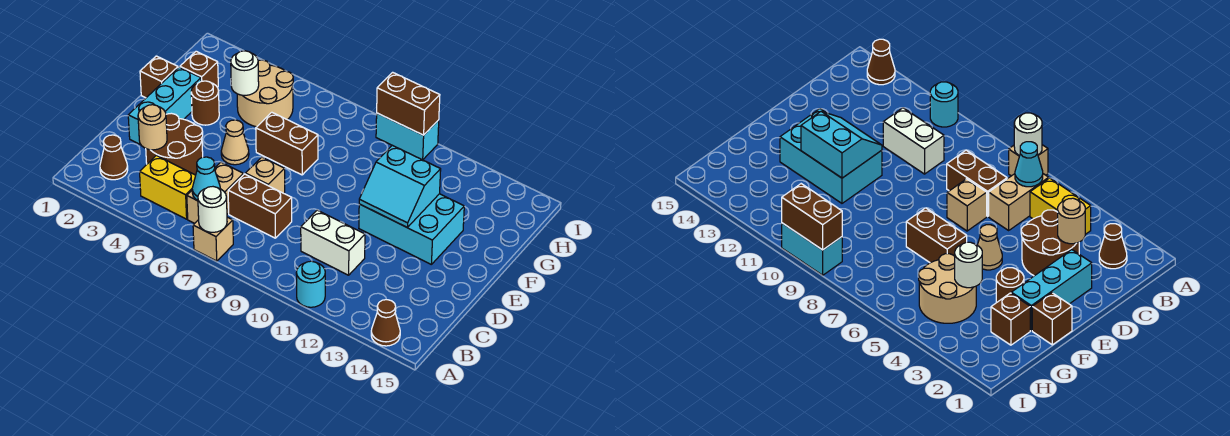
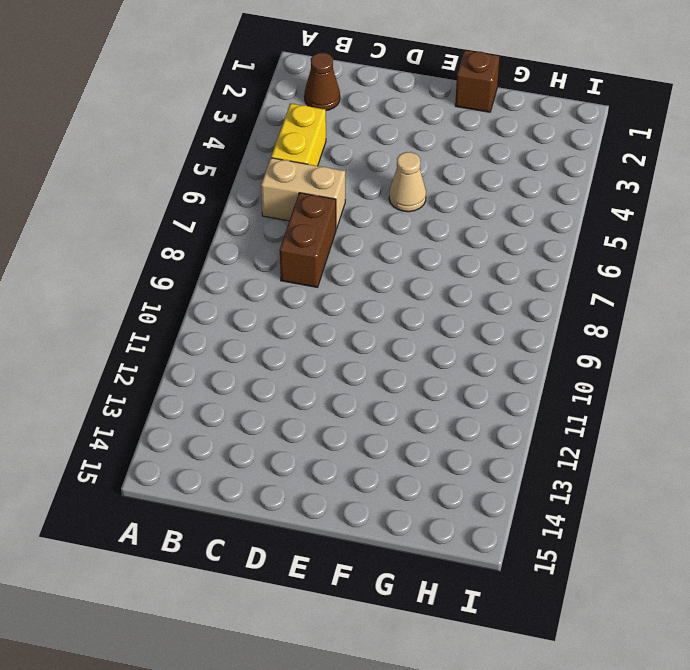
none -> tan brick A7 level 1
none -> cyan round brick A11 level 1
none -> brown cone A14 level 1

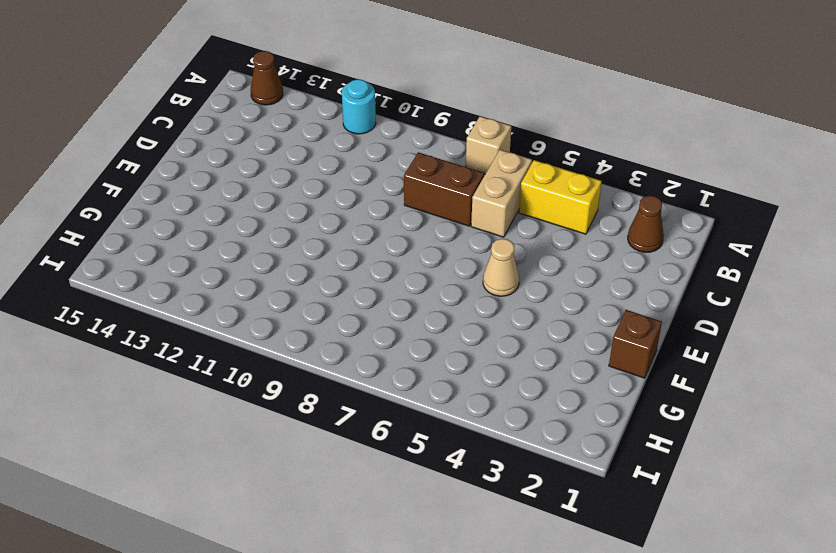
none -> brown round brick C3:D4 level 1
none -> white brick C10:C11 level 1
none -> cyan brick D2:F2 level 1

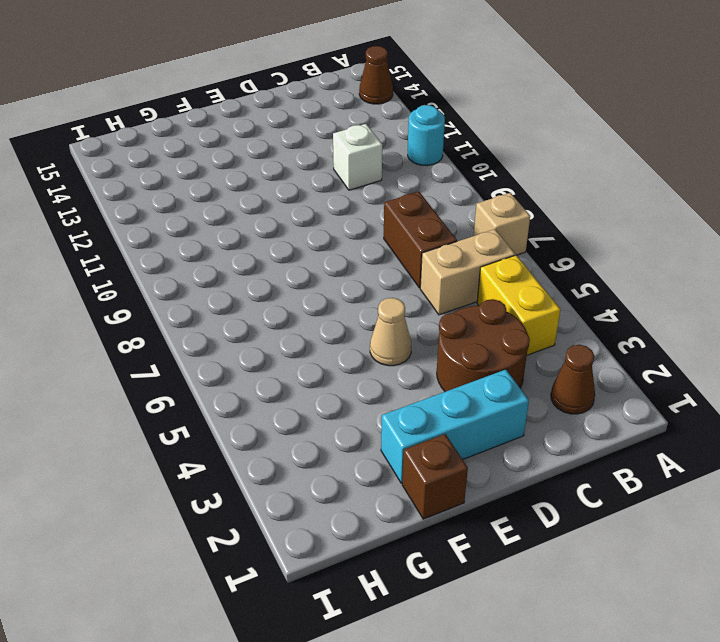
white brick C11 level 1 -> white brick C10:C11 level 1
none -> tan brick D7 level 1
none -> cyan brick E11:F13 level 1
none -> brown round brick F3 level 1

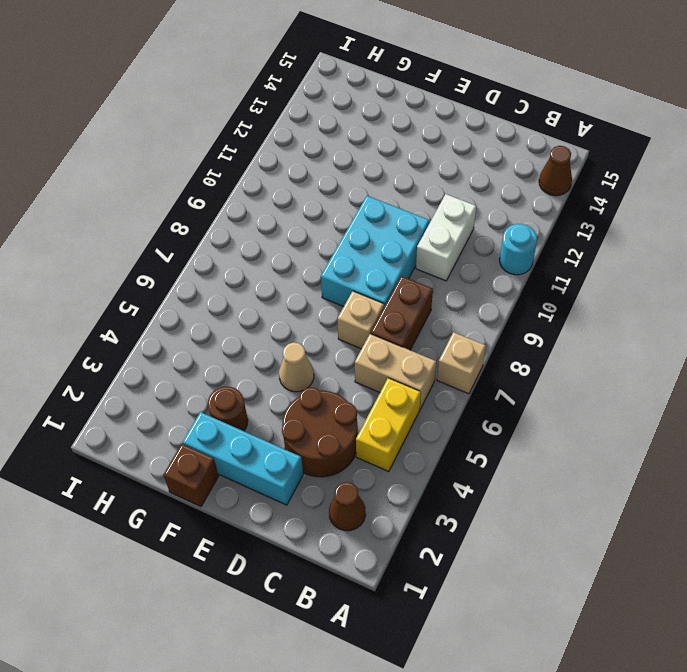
cyan brick D8:E10 level 1 -> cyan brick E11:F13 level 1
none -> brown brick F6:F7 level 1
none -> brown brick G2 level 1
none -> tan round brick G4:H5 level 1

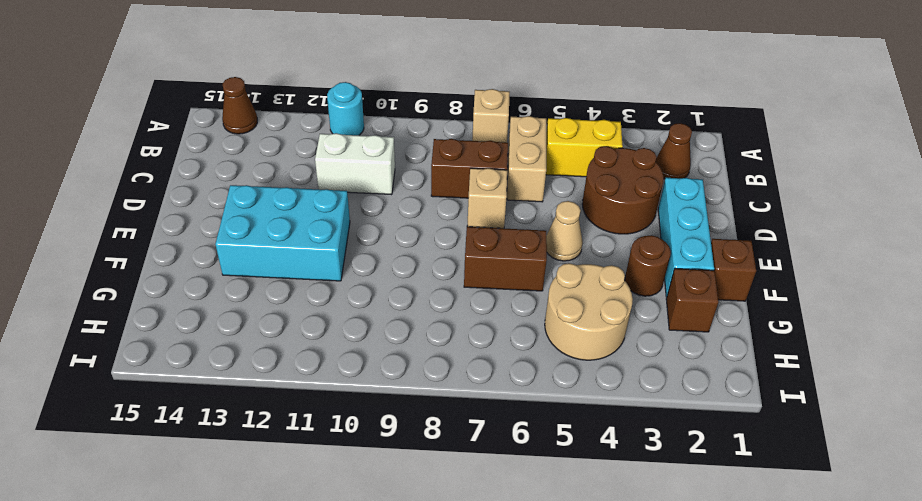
none -> cyan brick I9:I10 level 1
none -> white round brick A7 level 2
none -> cyan cone B6 level 2

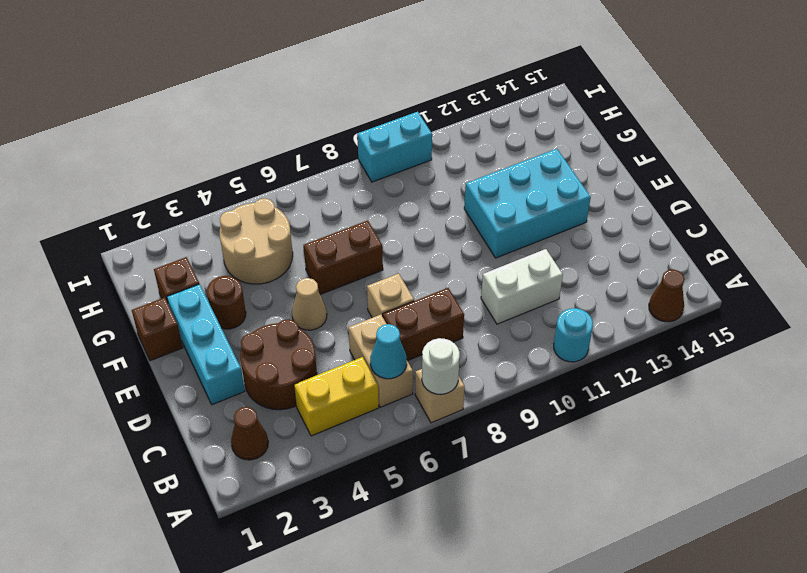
none -> tan round brick C3 level 2
none -> cyan slope E11:F12 level 2 top F
none -> white round brick G4 level 2

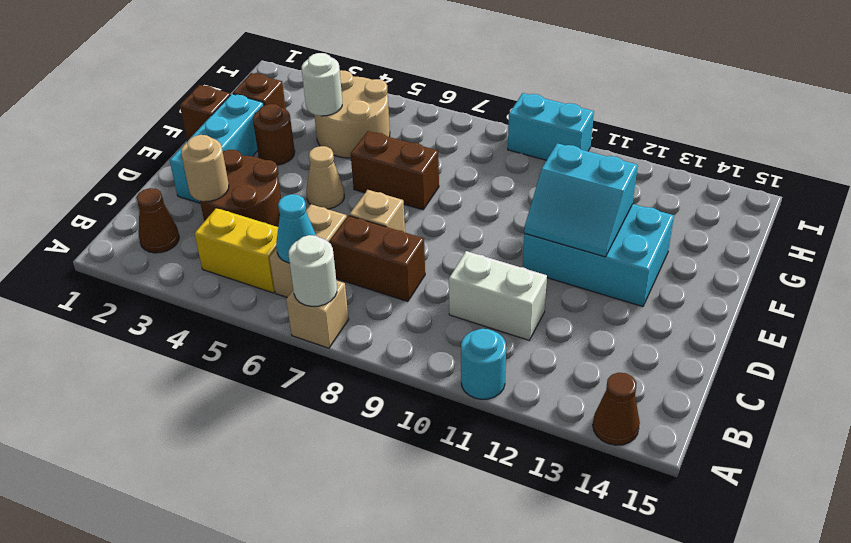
none -> brown brick I9:I10 level 2

